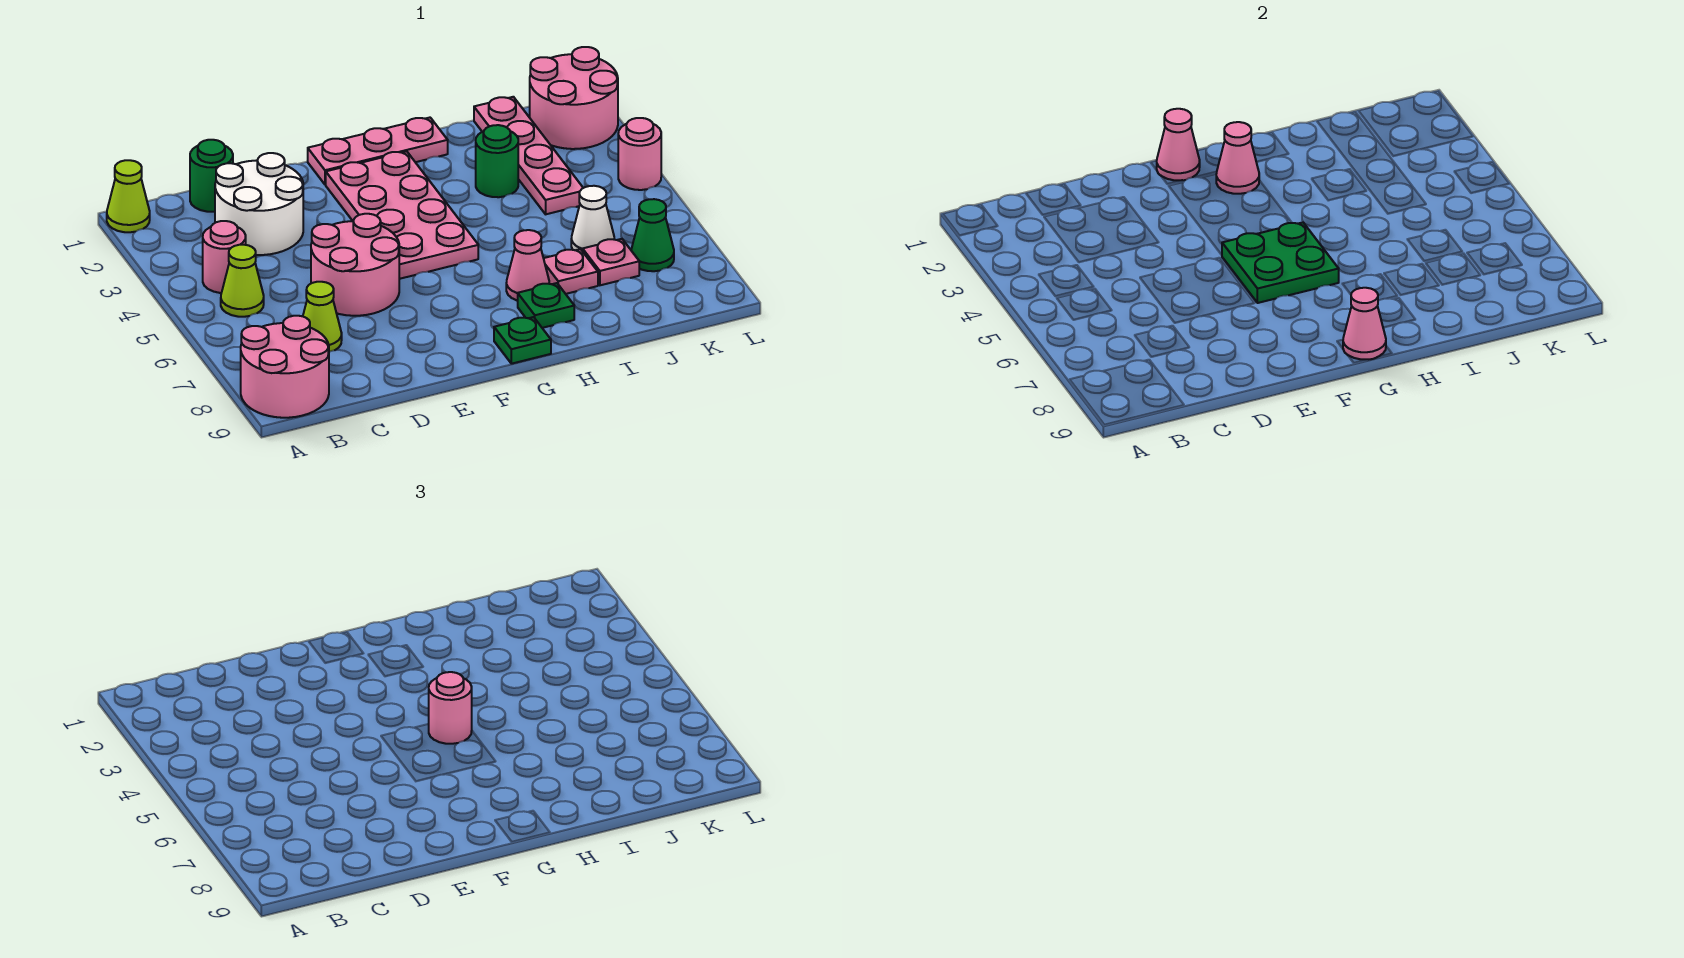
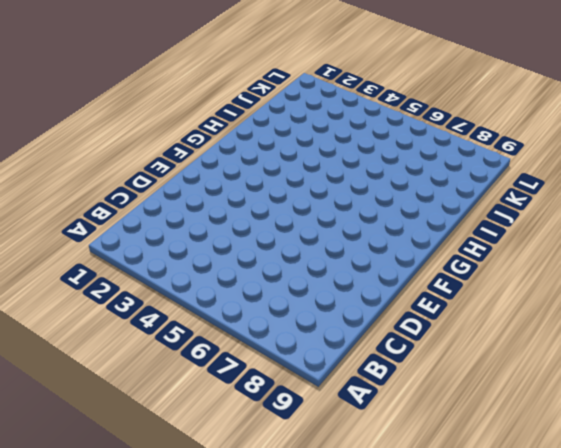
none -> lime cone A1 level 1
none -> pink round brick A8:B9 level 1
none -> pink round brick B4 level 1

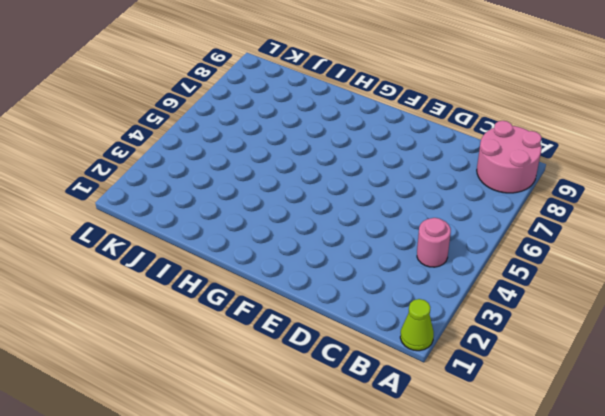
none -> lime cone B5 level 1
none -> green round brick C1 level 1
none -> white round brick C2:D3 level 1

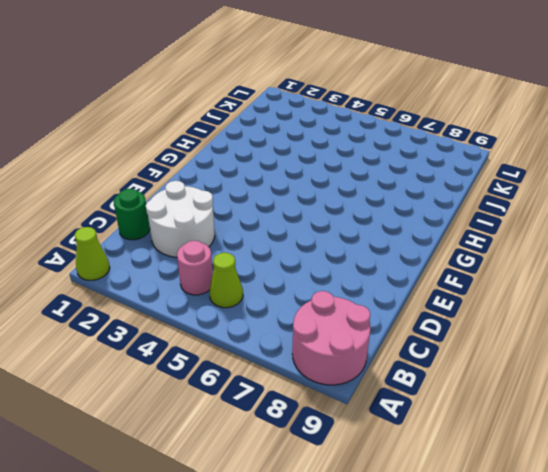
none -> lime cone C7 level 1
none -> pink round brick D5:E6 level 1
none -> pink plate F1:H1 level 1

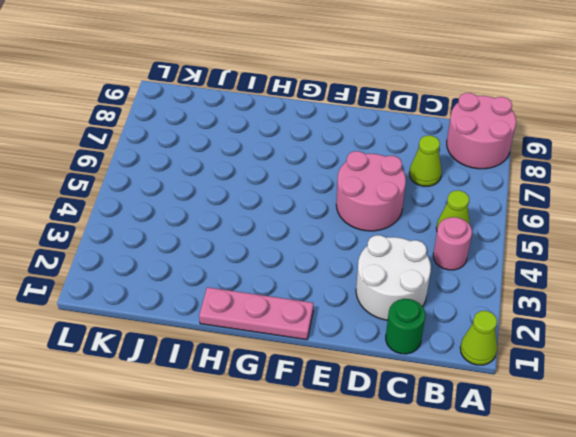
none -> pink plate F2:G5 level 1
none -> green plate G9 level 1
none -> pink cone H7 level 1

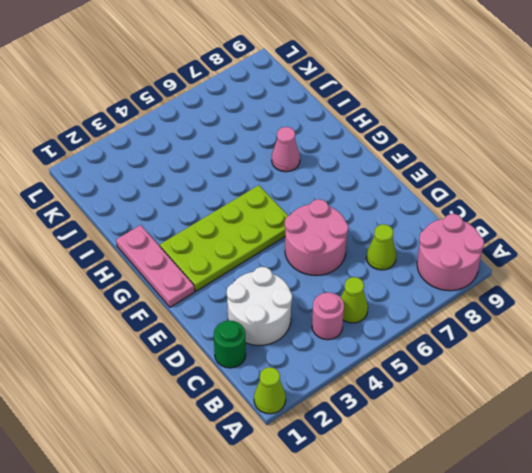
lime plate F2:G5 level 1 -> pink plate F2:G5 level 1
none -> green plate G9 level 1
none -> green plate H8 level 1
none -> green round brick I3 level 1

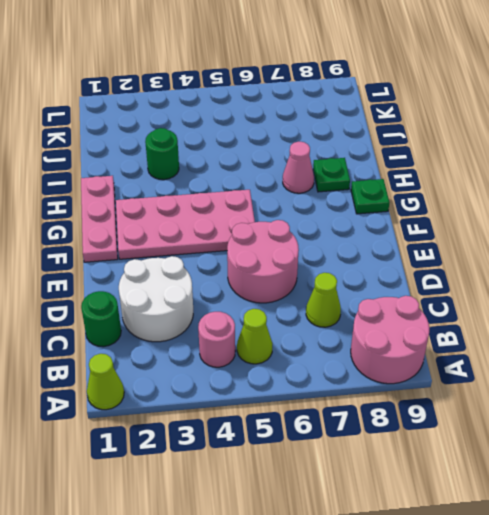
none -> pink plate I7 level 1
none -> pink plate J1:J4 level 1
none -> white cone J6 level 1

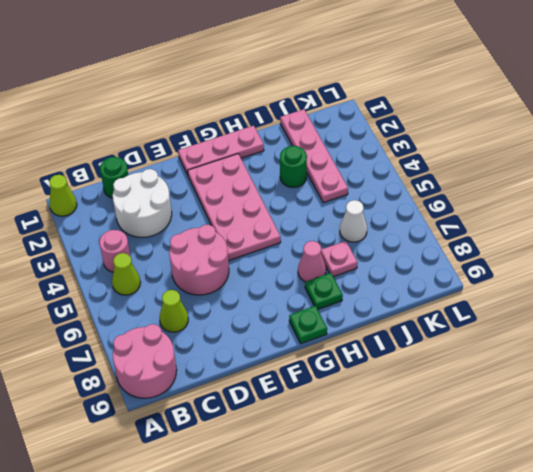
none -> pink plate J7 level 1
none -> pink round brick K1:L2 level 1
none -> green cone K7 level 1

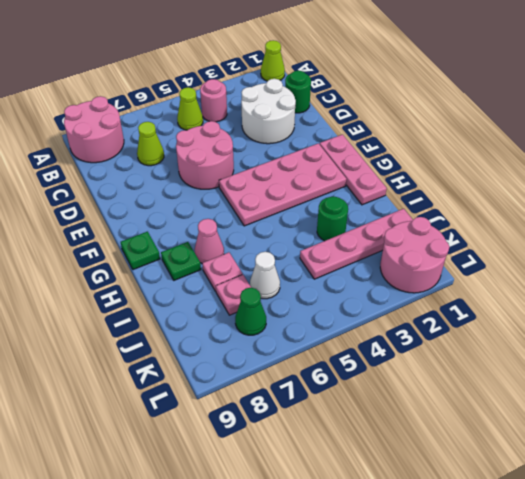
none -> pink round brick L4 level 1
none -> pink cone F1 level 2
none -> green plate F5:G6 level 2

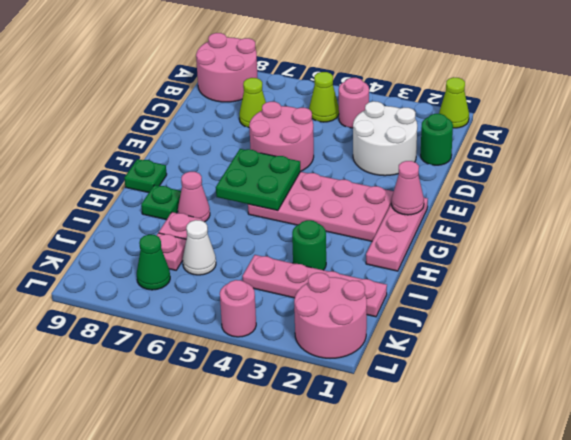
none -> pink cone G2 level 2
none -> pink cone G9 level 2
none -> pink round brick G5 level 3

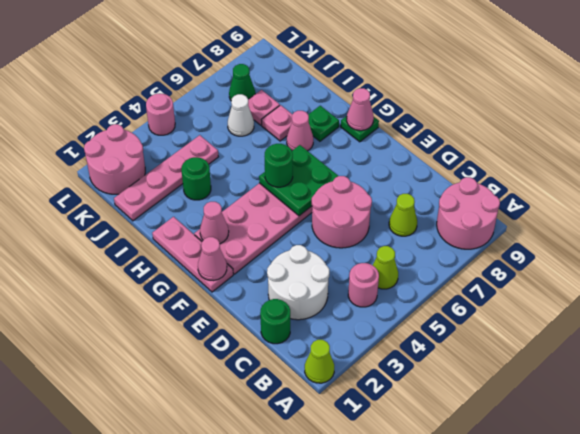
green round brick G5 level 3 -> pink round brick G5 level 3

